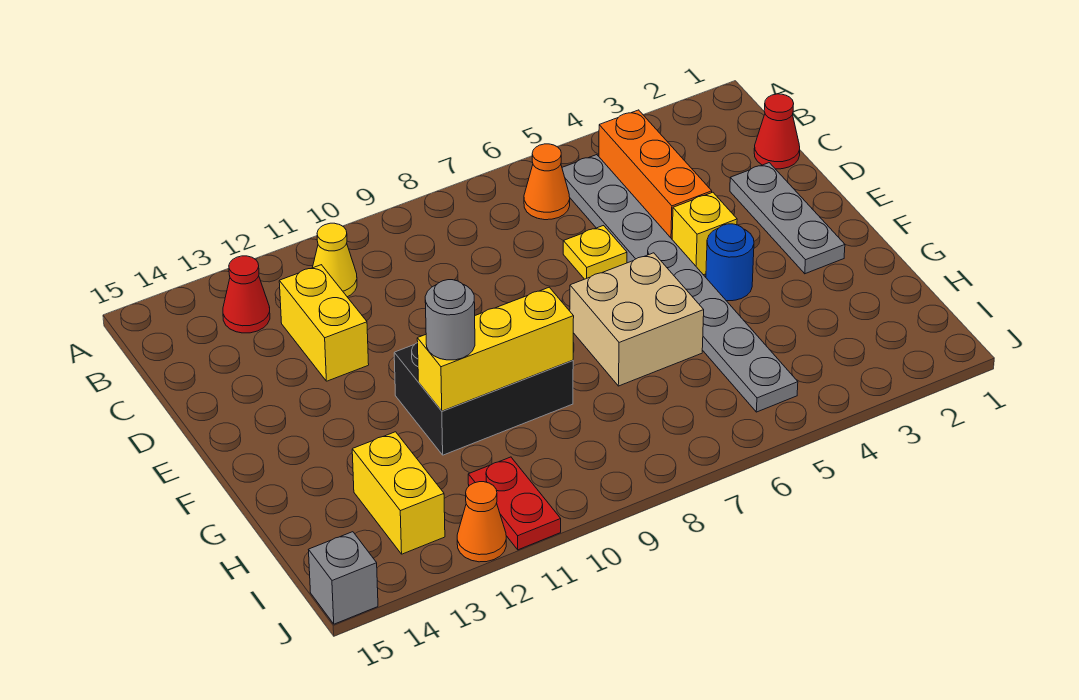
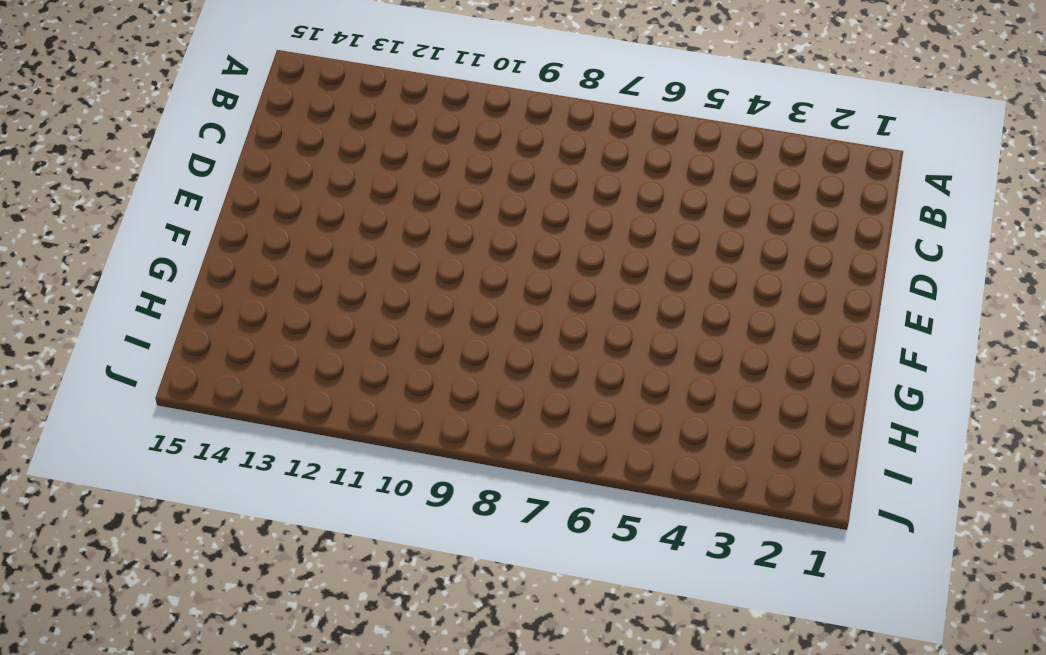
none -> orange brick B4:D4 level 1
none -> grey plate B5:I5 level 1
none -> orange cone B6 level 1

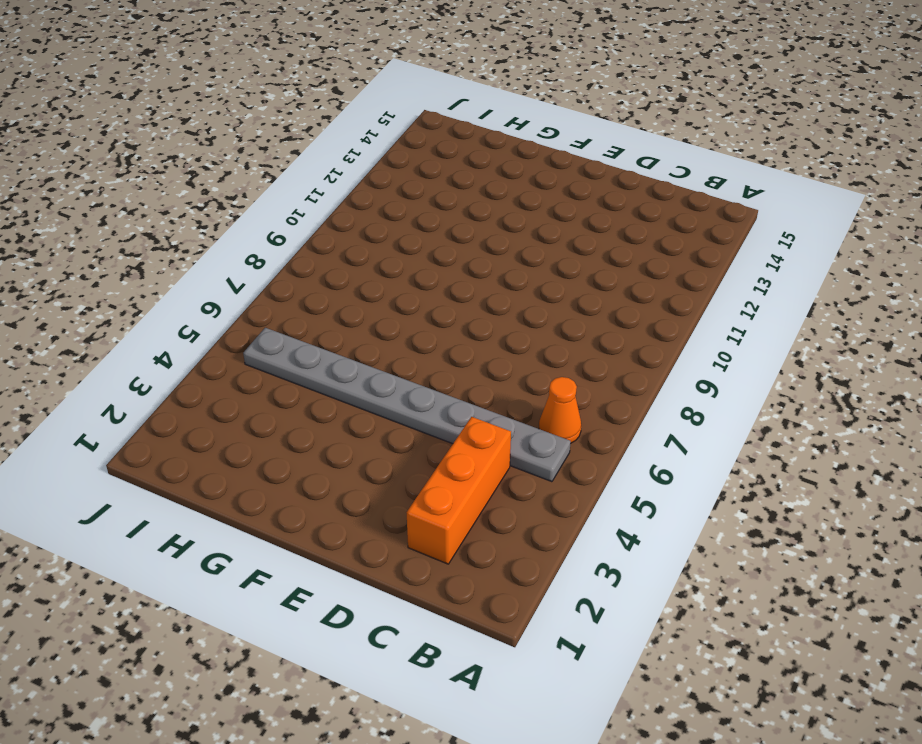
orange brick C2:C4 level 1 -> orange brick B4:D4 level 1
none -> yellow cone B11 level 1
none -> red cone B13 level 1
none -> red cone C1 level 1

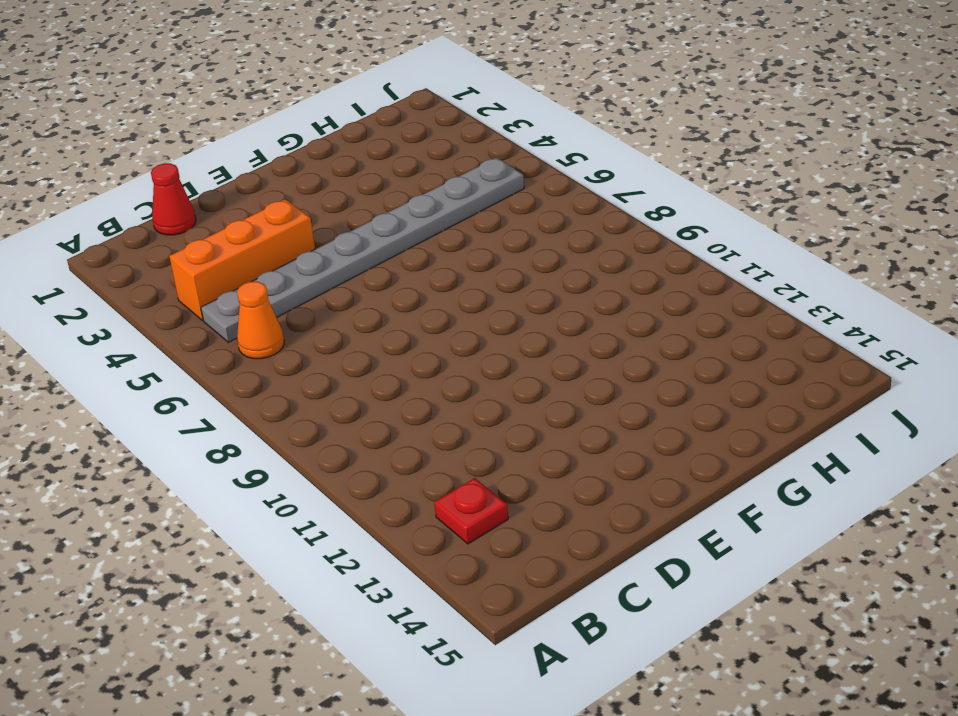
red plate B13 level 1 -> red cone B13 level 1
none -> yellow cone B11 level 1
none -> yellow brick C12:D12 level 1
none -> grey plate D2:F2 level 1

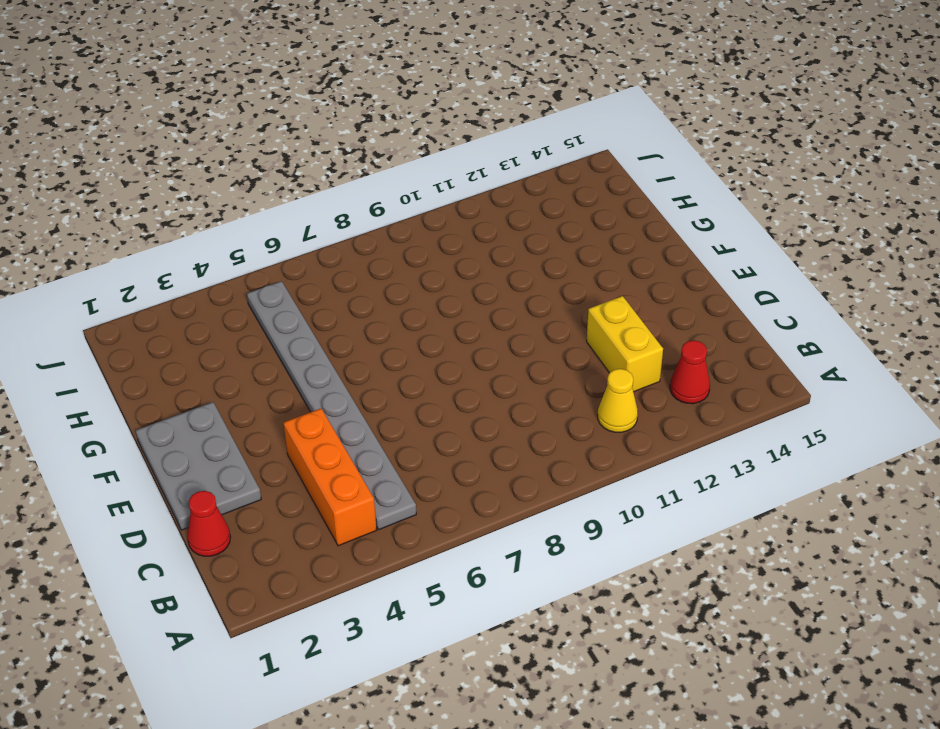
grey plate D1:F2 level 1 -> grey plate D2:F2 level 1
none -> orange cone B6 level 1
none -> yellow plate D6 level 1
none -> yellow brick E4 level 1

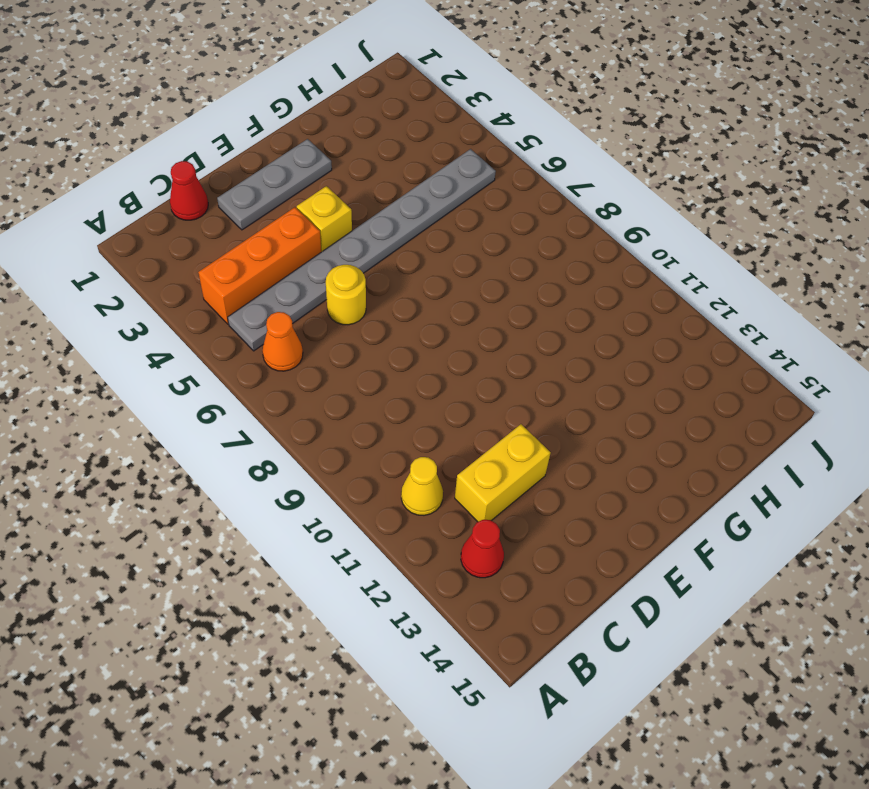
yellow round brick D6 level 1 -> yellow plate D6 level 1
none -> blue round brick F4 level 1
none -> tan brick F6:G7 level 1
none -> black brick F9:G11 level 1

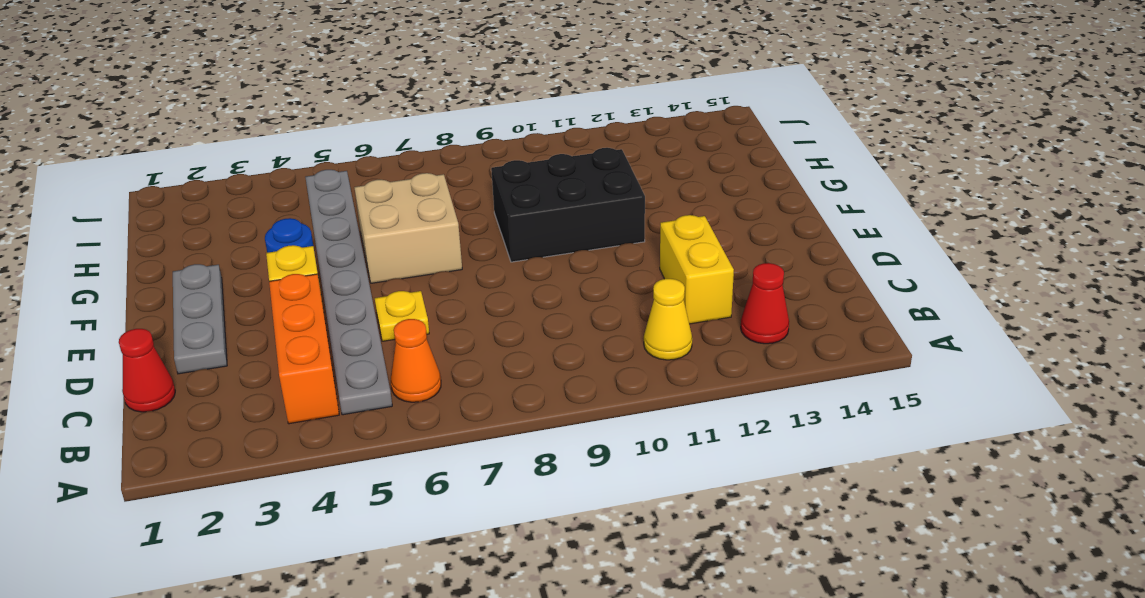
none -> yellow brick H13:I13 level 1
none -> red plate I11:J11 level 1
none -> orange cone J12 level 1

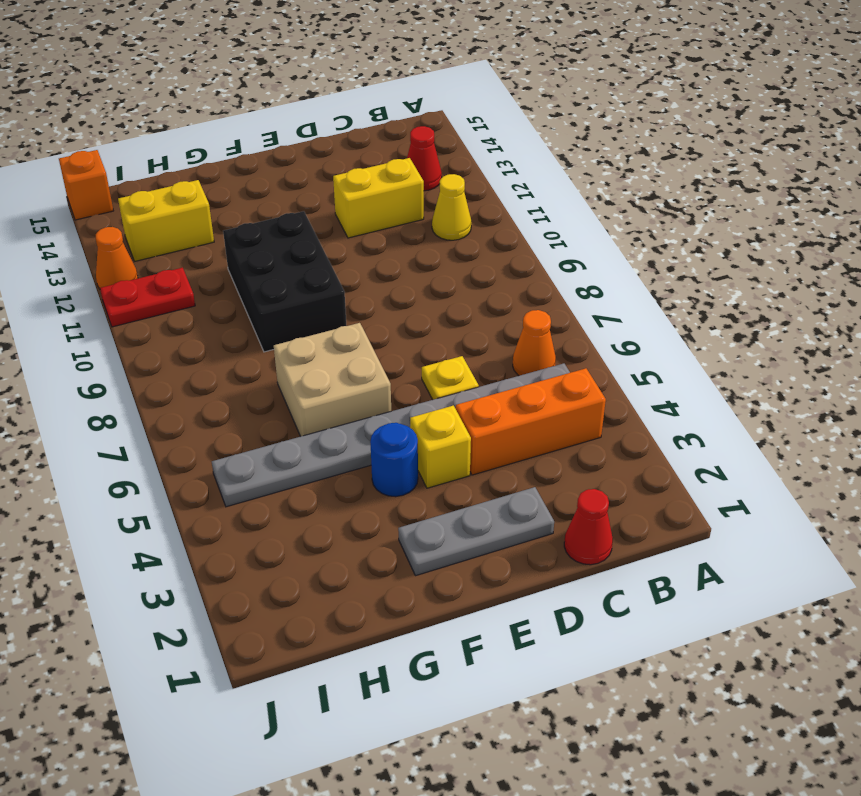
orange brick J15 level 1 -> grey brick J15 level 1
none -> yellow brick G9:G11 level 2
none -> grey round brick G11 level 3

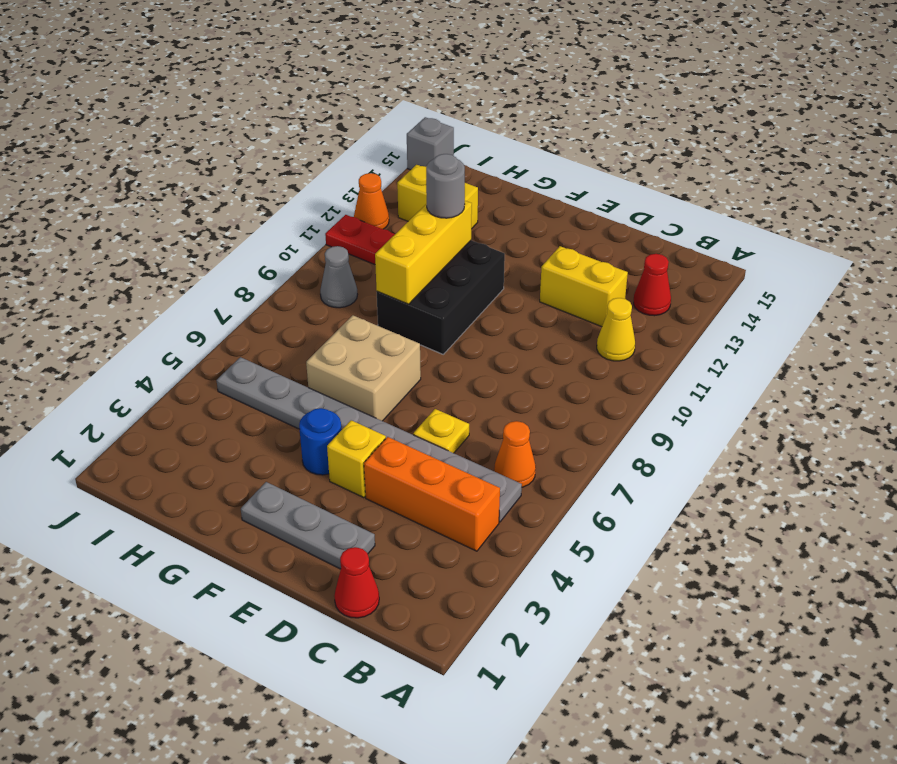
grey cone I9 level 1 -> none

